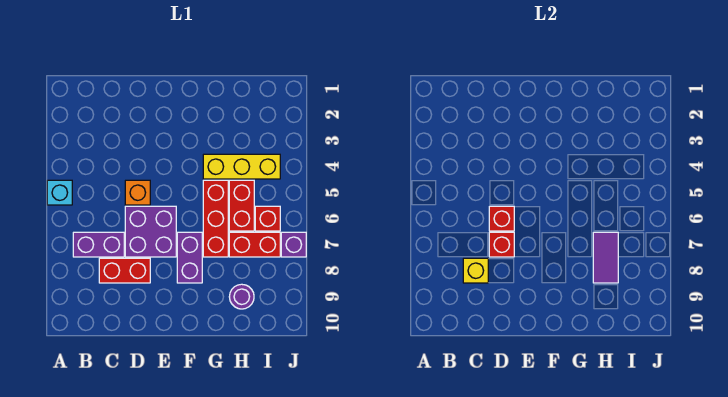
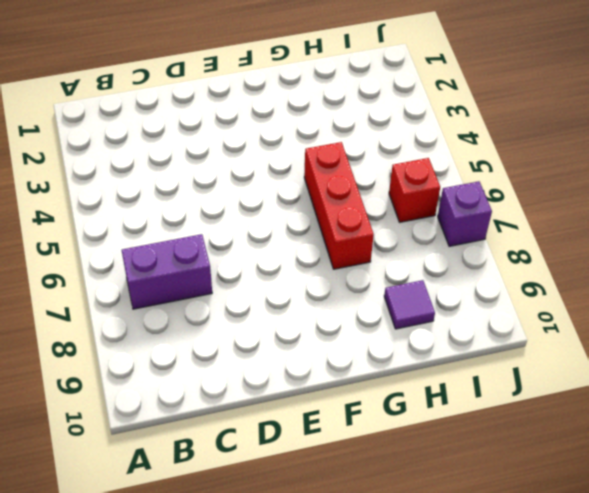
purple tile H9 level 1 -> purple round brick H9 level 1
none -> cyan brick A5 level 1
none -> red brick C8:D8 level 1
none -> orange brick D5 level 1

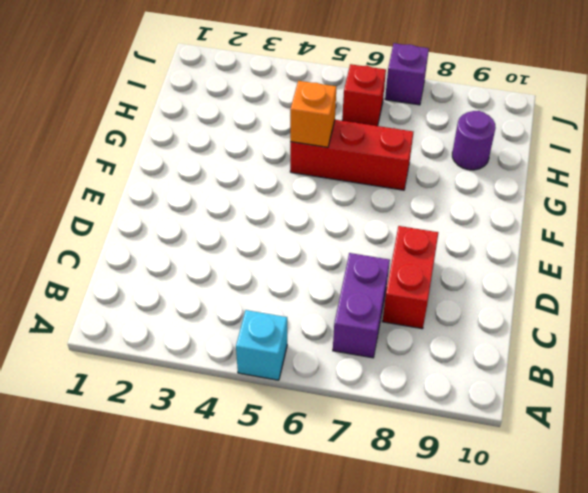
orange brick G5 level 2 -> orange brick D5 level 1
none -> purple brick D6:E7 level 1
none -> purple brick F7:F8 level 1
none -> yellow brick G4:I4 level 1

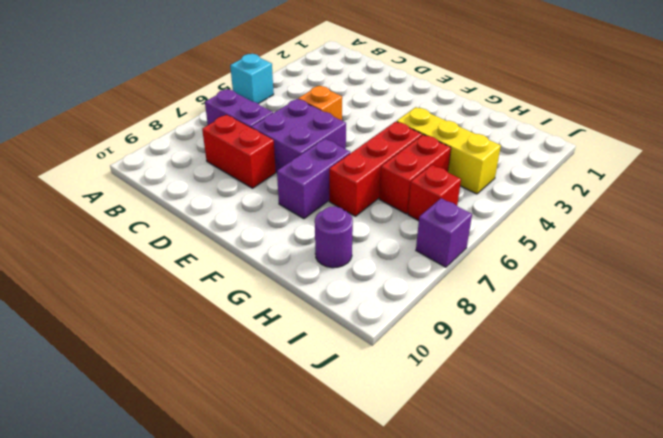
none -> red brick H7:I7 level 1
none -> yellow brick C8 level 2
none -> red brick D6 level 2

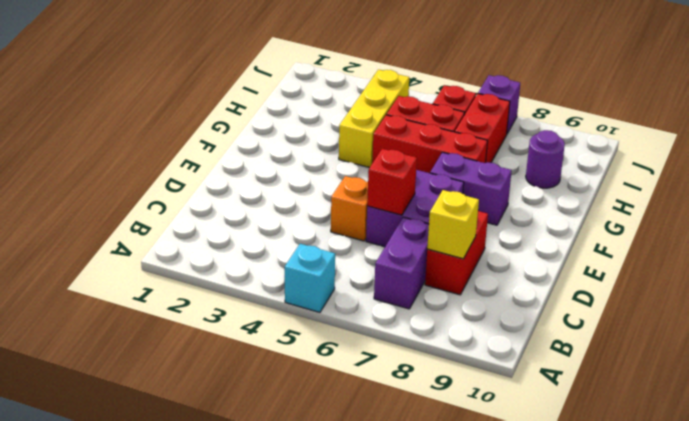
none -> red brick D7 level 2
none -> purple tile H7:H8 level 2

